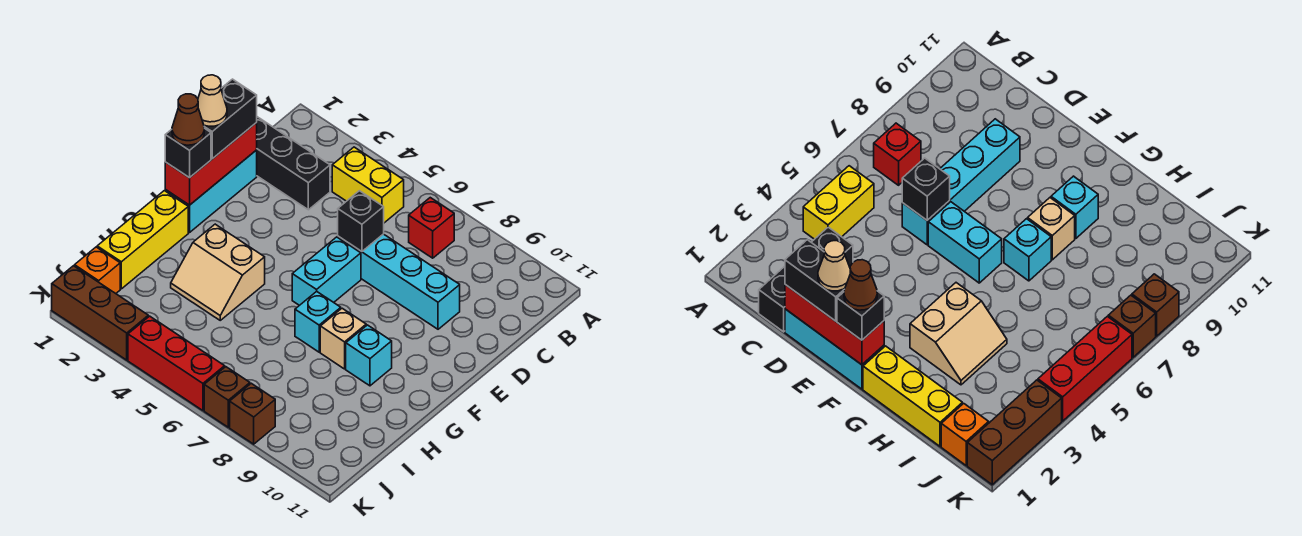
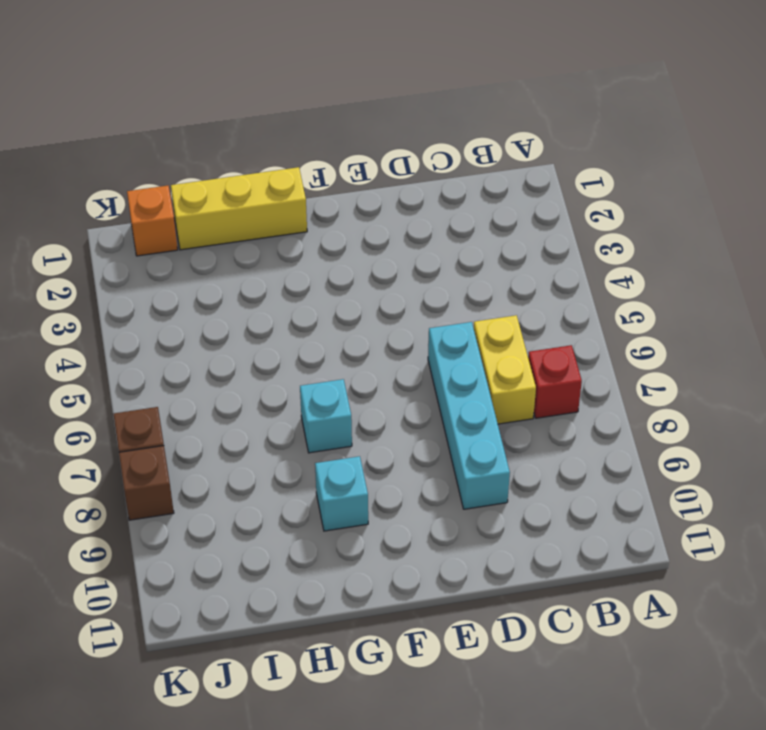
yellow brick C6:C7 level 1 -> yellow brick B4:B5 level 1
none -> black brick C1:C3 level 1
none -> cyan brick D1:F1 level 1
none -> cyan brick E6:F6 level 1

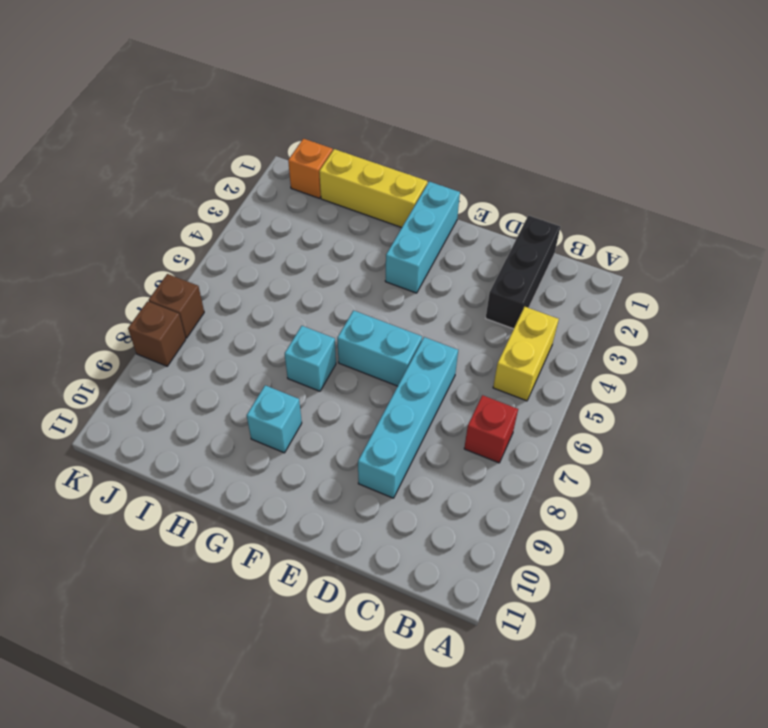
cyan brick F1:F3 level 1 -> cyan brick D1:F1 level 1
none -> tan slope G3:H4 level 1 top G
none -> tan brick G8 level 1
none -> brown brick K1:K3 level 1

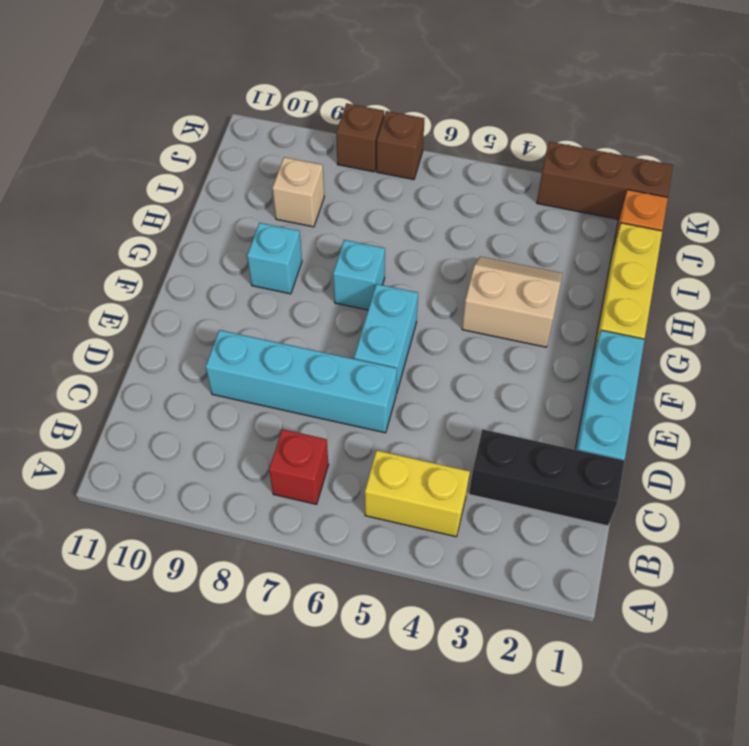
tan brick I9 level 1 -> tan brick G8 level 1
none -> red brick K4:K6 level 1
none -> red brick D1:F1 level 2
none -> black brick D6 level 2

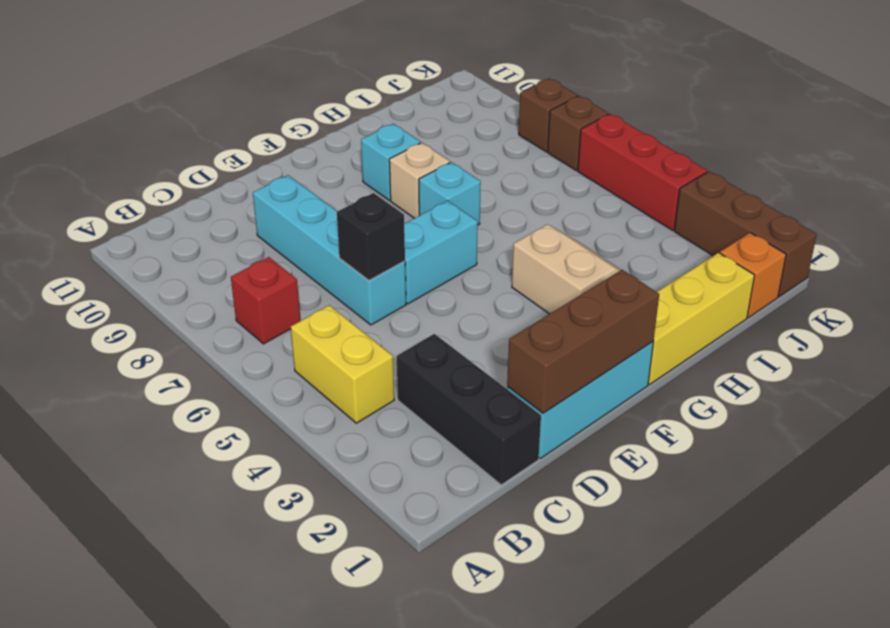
brown brick D1:F1 level 2 -> red brick D1:F1 level 2
none -> black brick D1:E1 level 3
none -> black brick F1 level 3
none -> tan cone E1 level 4

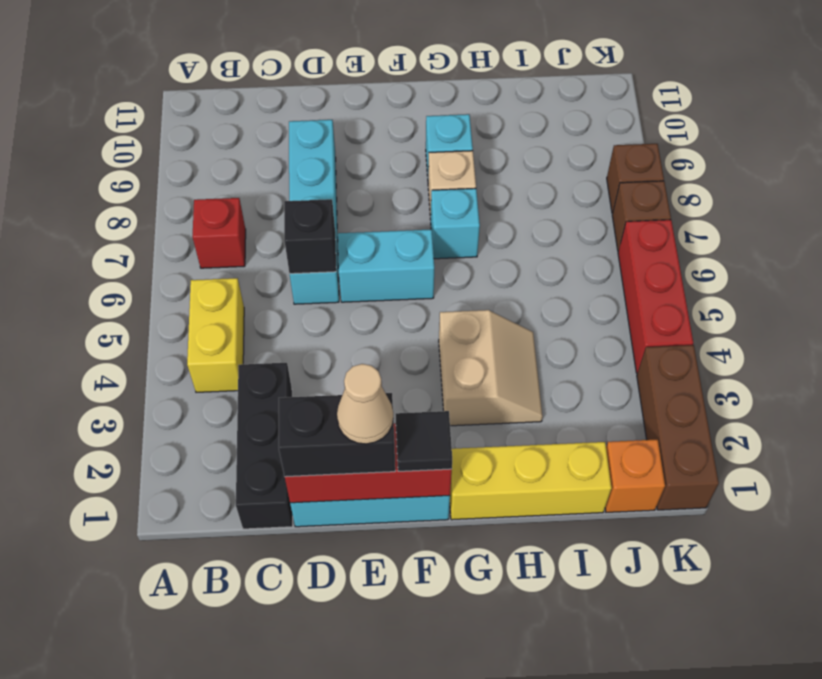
black tile F1 level 3 -> black brick F1 level 3
none -> brown cone F1 level 4

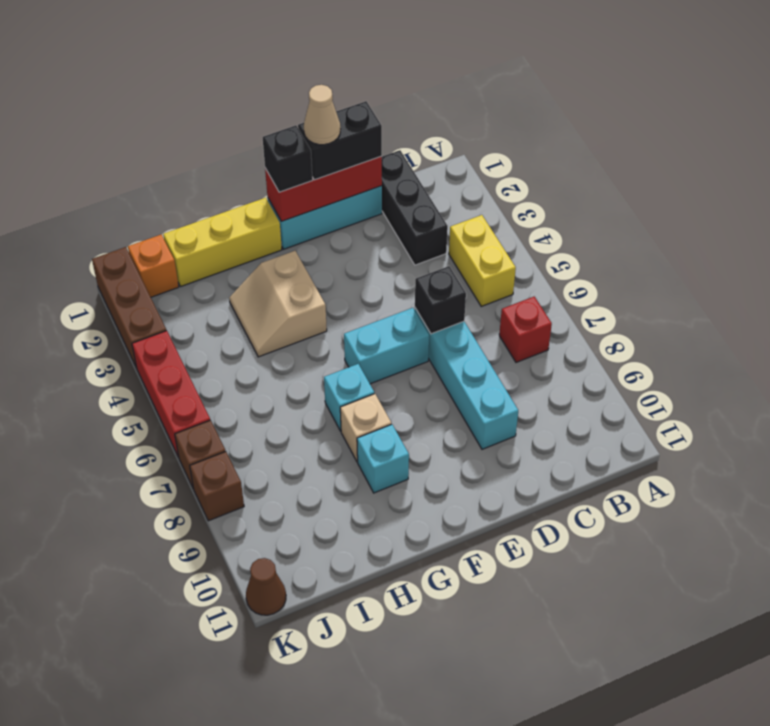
brown cone K11 level 1 -> brown cone F1 level 4

